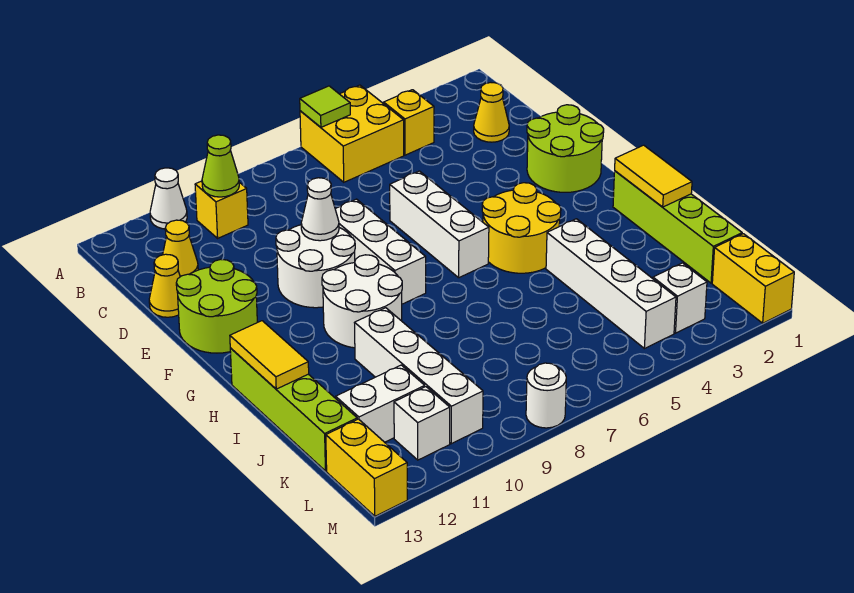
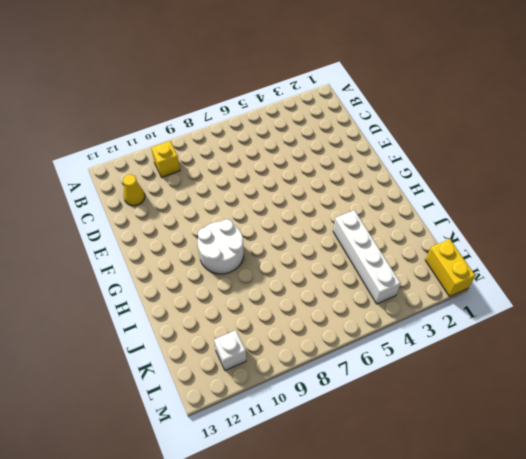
none -> yellow brick A5:B6 level 1
none -> white cone A11 level 1
none -> yellow brick B4 level 1

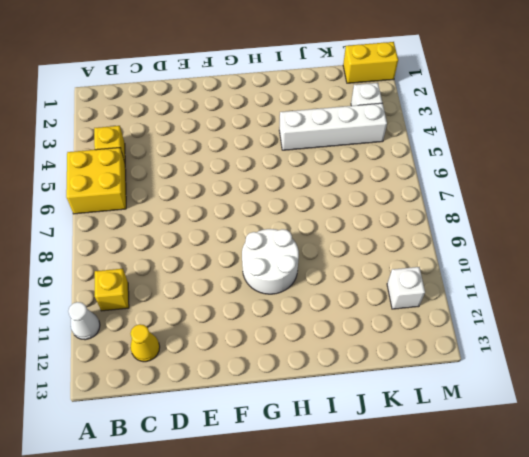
none -> yellow cone C2 level 1
none -> yellow cone D13 level 1
none -> lime round brick E1:F2 level 1

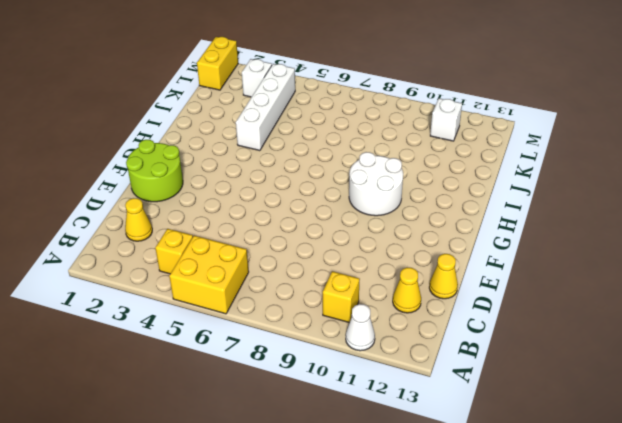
none -> white brick E6:G6 level 1
none -> white brick E8:G8 level 1
none -> white round brick E9:F10 level 1

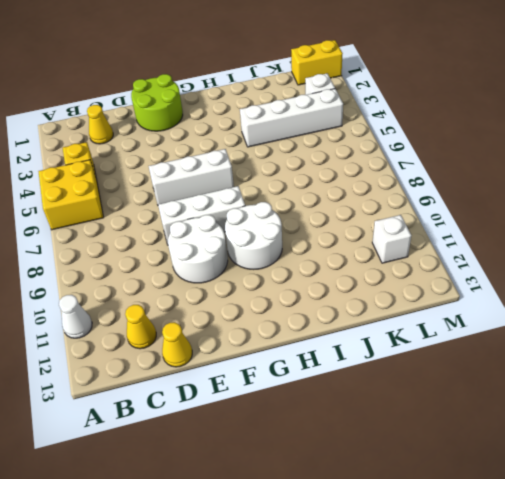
none -> yellow brick B10 level 1
none -> lime round brick E12:F13 level 1
none -> yellow round brick G4:H5 level 1

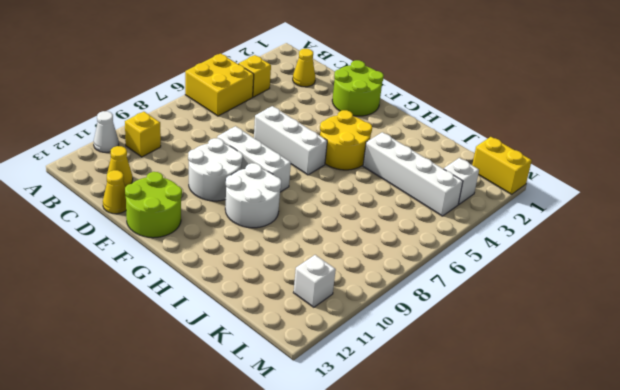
none -> lime brick H1:K1 level 1
none -> lime brick H13:K13 level 1
none -> white brick I10:L10 level 1

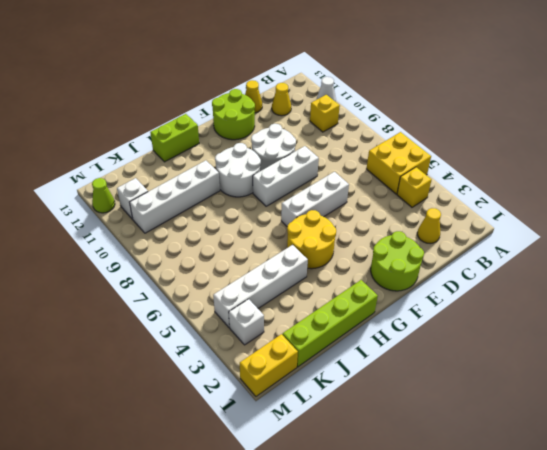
lime brick H13:I13 level 1 -> lime brick H13:K13 level 1
lime cone M12 level 1 -> lime cone B10 level 2
none -> white brick K11:K12 level 1
none -> yellow brick L13:M13 level 1
none -> white round brick M8 level 1

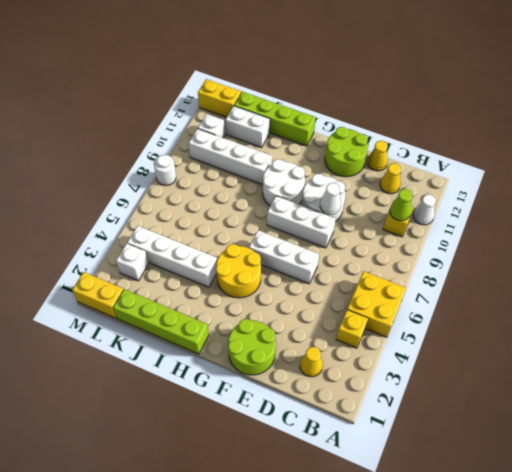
white brick J12:K12 level 1 -> white brick K11:K12 level 1
none -> lime tile A6 level 2
none -> yellow tile H1:I1 level 2
none -> yellow tile H13:I13 level 2

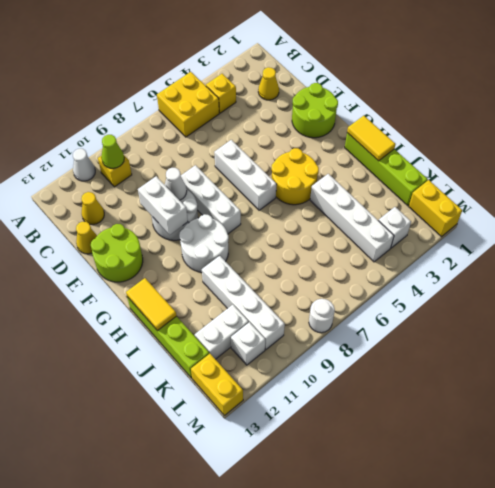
white brick E10:F10 level 2 -> none
none -> lime tile A6 level 2

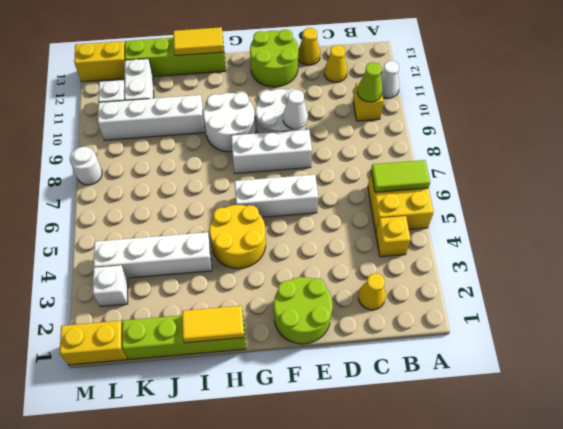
lime tile A6:B6 level 2 -> lime tile A6 level 2

